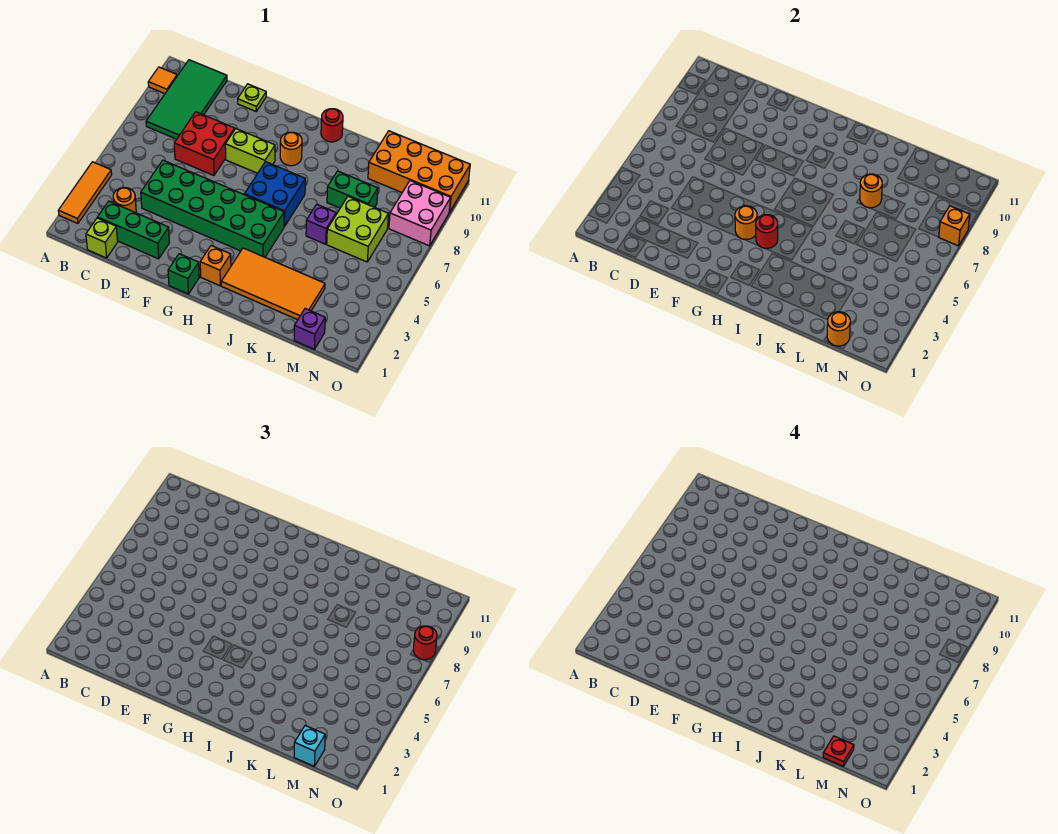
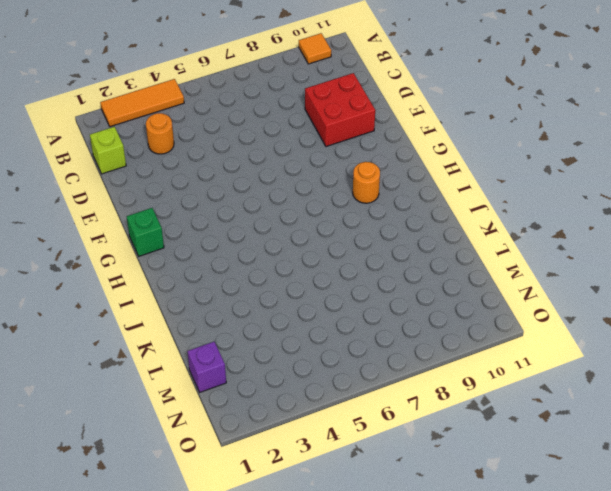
red brick D9:E10 level 1 -> red brick D7:E8 level 1
none -> green tile B8:C11 level 1
none -> green brick C2:E2 level 1
none -> green brick D4:I5 level 1
none -> lime plate E11 level 1

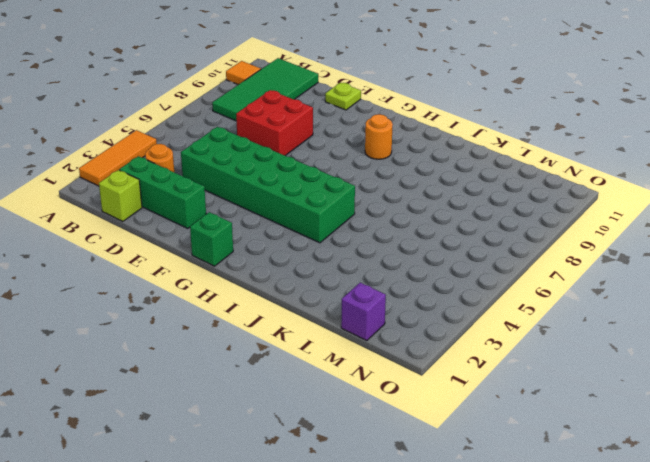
none -> lime brick F8:G8 level 1
none -> orange brick H2 level 1
none -> blue brick H6:I7 level 1
none -> orange tile I2:L3 level 1

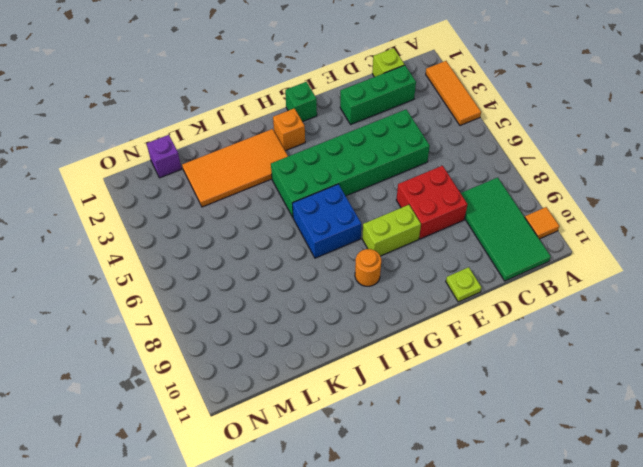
none -> orange round brick C3 level 1
none -> red round brick I11 level 1
none -> purple brick K6 level 1
none -> green brick K8:L8 level 1

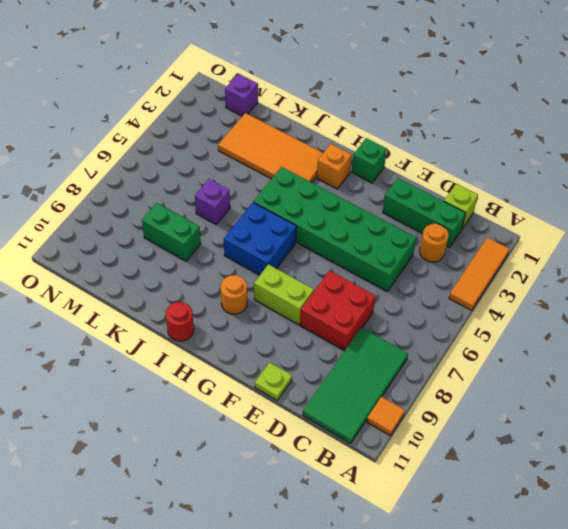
none -> lime brick L6:M7 level 1
none -> orange brick L10:O11 level 1
none -> pink brick N8:O9 level 1
none -> orange round brick G4 level 2

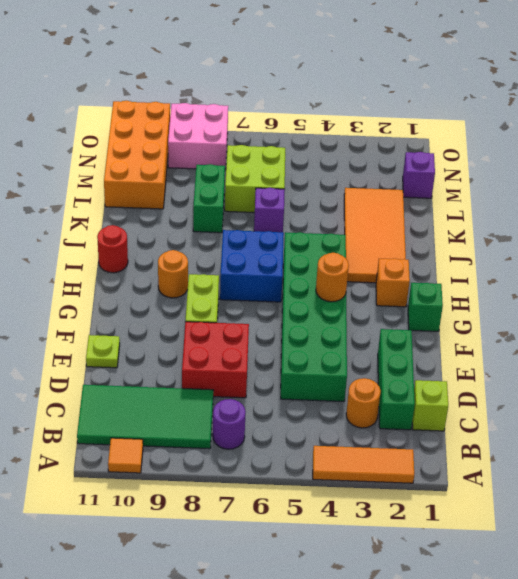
purple round brick B7 level 1 -> none
none -> red round brick H4 level 2
none -> orange round brick K8 level 2
none -> orange round brick M1 level 2
none -> orange brick O8 level 2

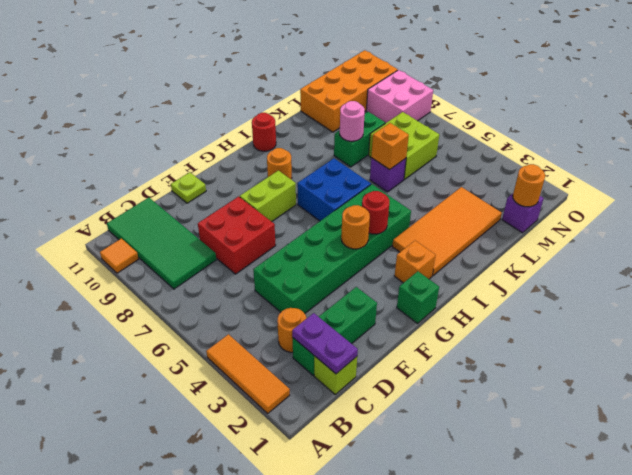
purple plate C1:C2 level 2 -> none
orange brick K6 level 2 -> orange brick O8 level 2
pink round brick K8 level 2 -> orange round brick K8 level 2
none -> cyan brick M1 level 3
none -> red round brick O8 level 3
none -> red plate M1 level 4

